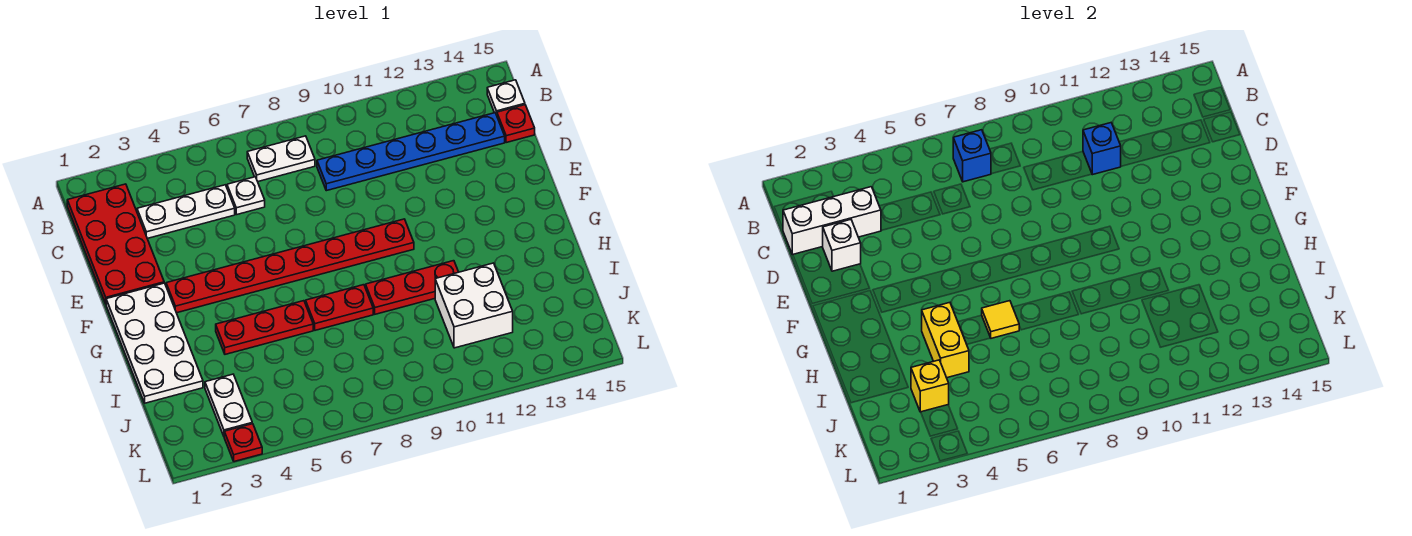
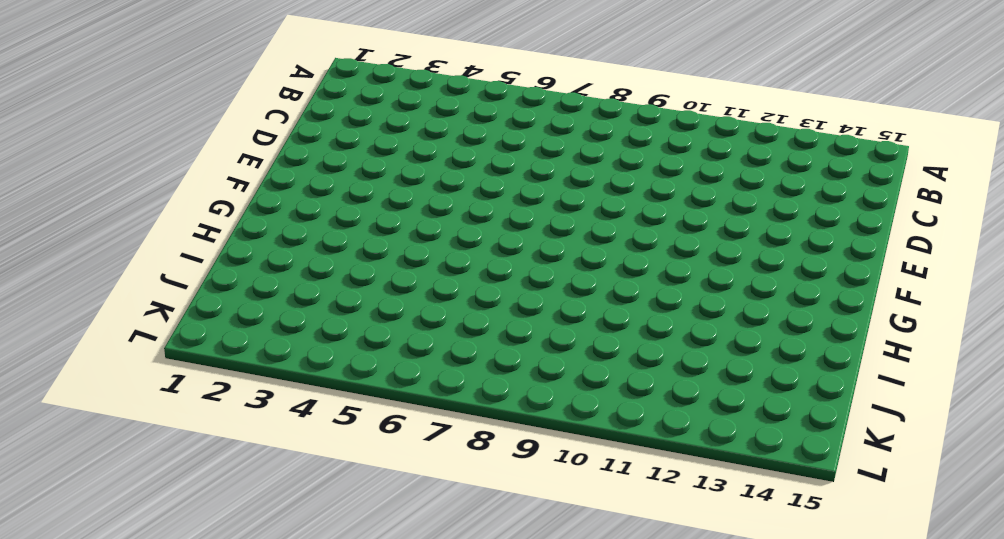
none -> red plate B1:E2 level 1
none -> white plate B7:B8 level 1
none -> white plate B15 level 1

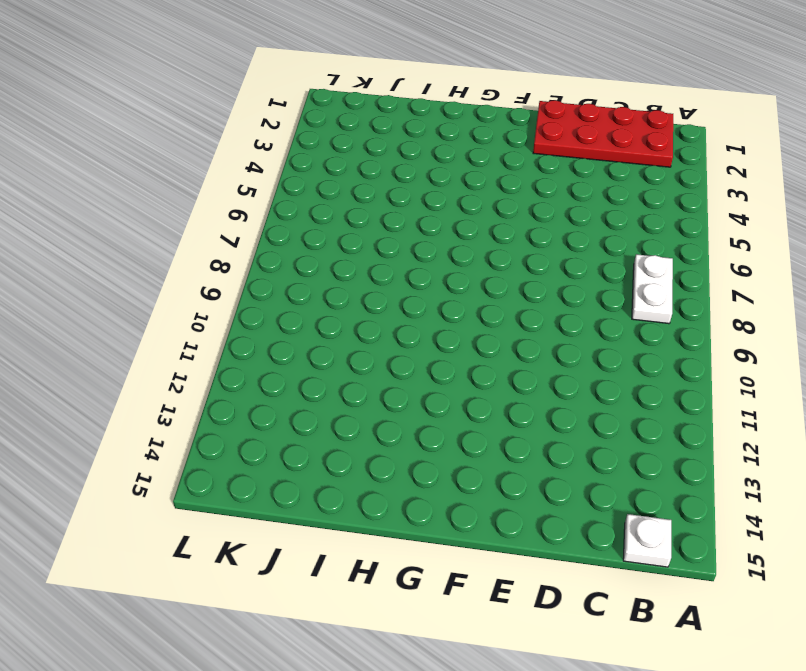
none -> white plate C3:C5 level 1
none -> white plate C6 level 1
none -> blue plate C9:C14 level 1

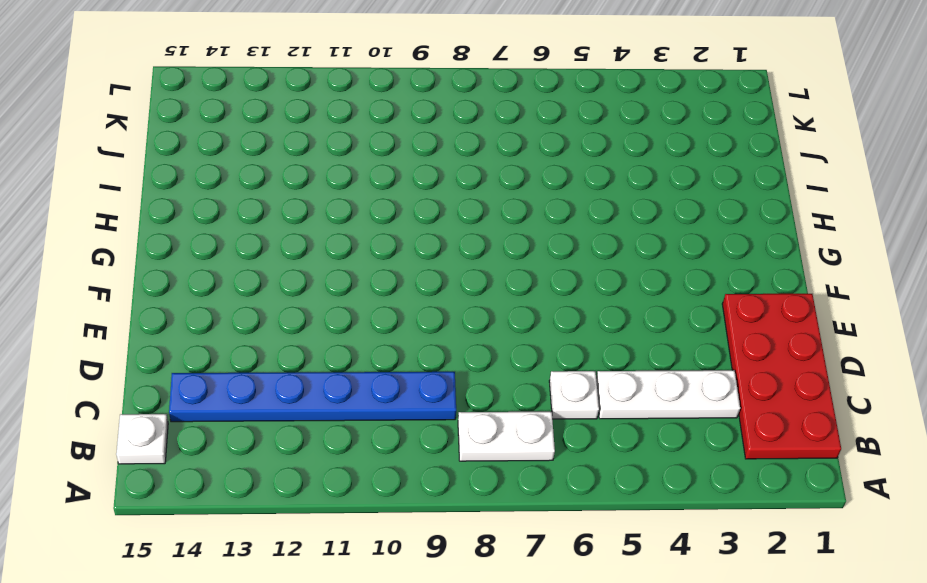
none -> red plate C15 level 1
none -> white plate F1:I2 level 1
none -> red plate F3:F10 level 1

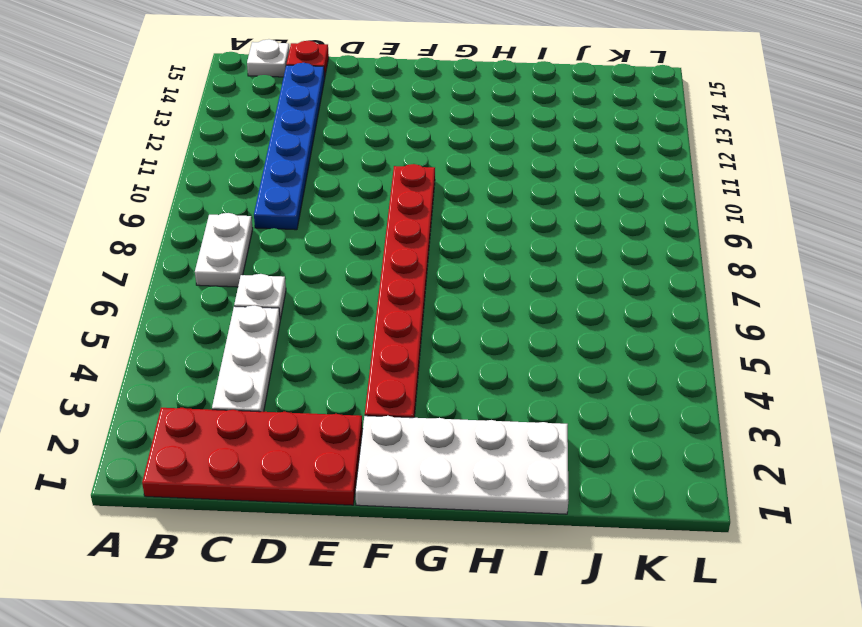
none -> red plate H4:H6 level 1
none -> red plate H7:H8 level 1
none -> red plate H9:H11 level 1

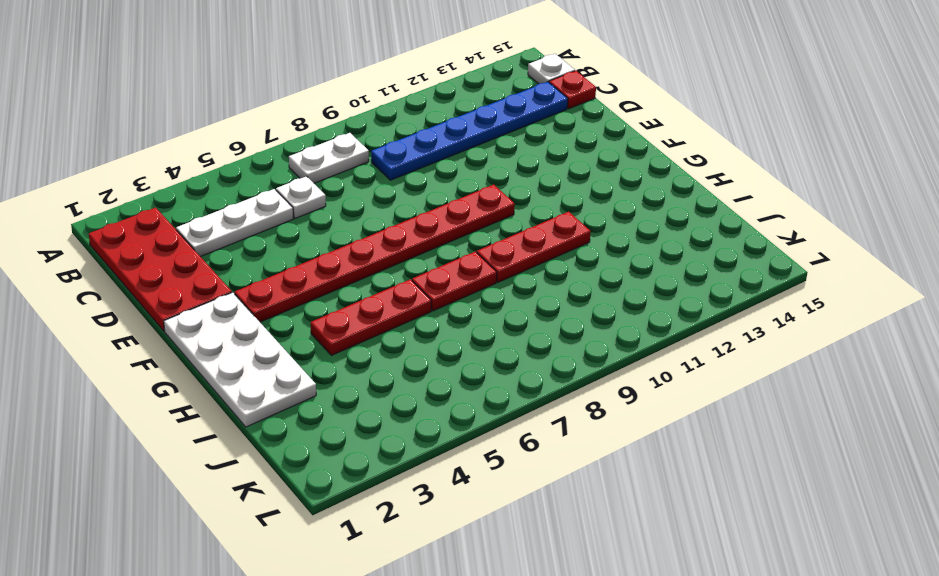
none -> white brick I11:J12 level 1
none -> white plate J3:K3 level 1
none -> red plate L3 level 1

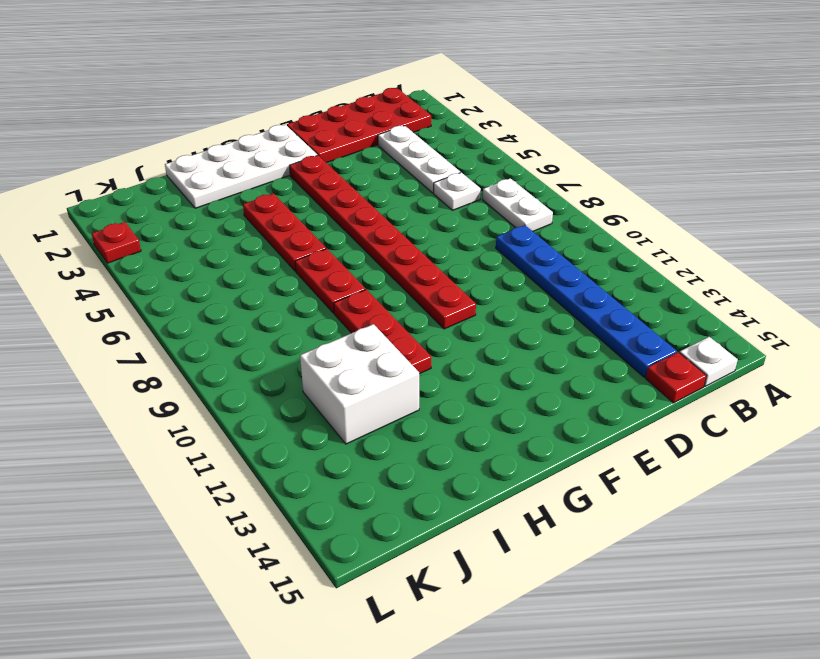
none -> white plate J3:K3 level 1
none -> blue brick B7 level 2
none -> white brick C1:C3 level 2

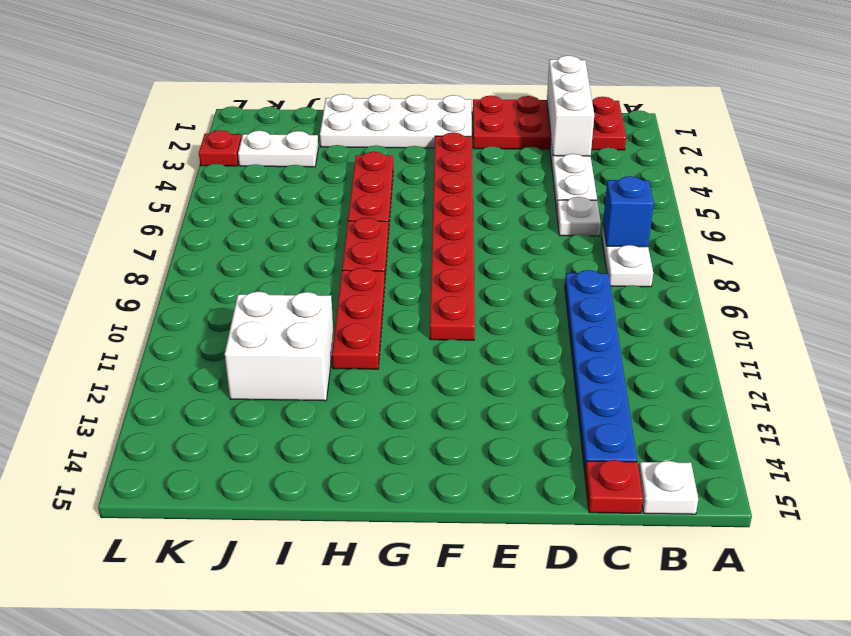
none -> blue brick C11 level 2
none -> white brick D2 level 2
none -> yellow brick H4:I4 level 2

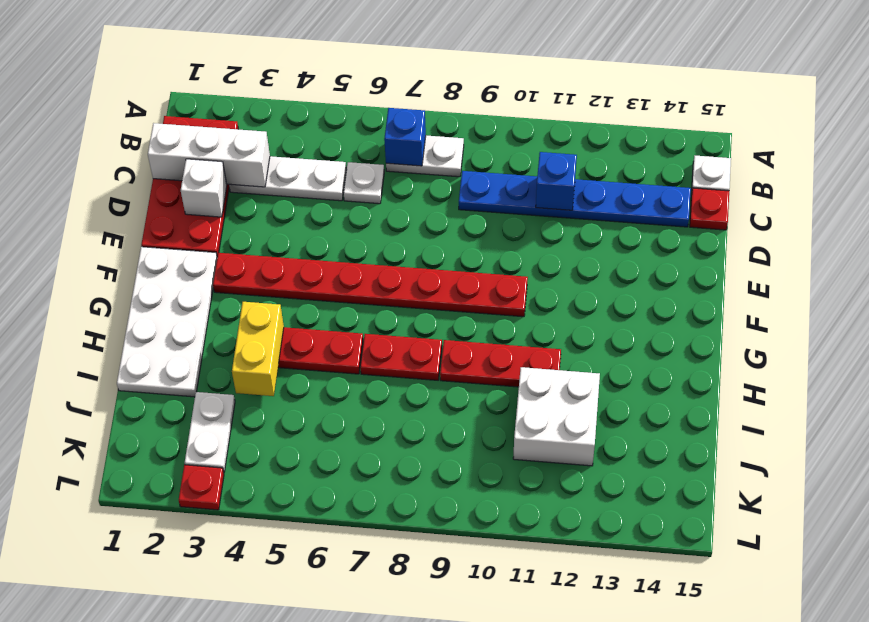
none -> yellow tile H6 level 2
none -> yellow brick J3 level 2

